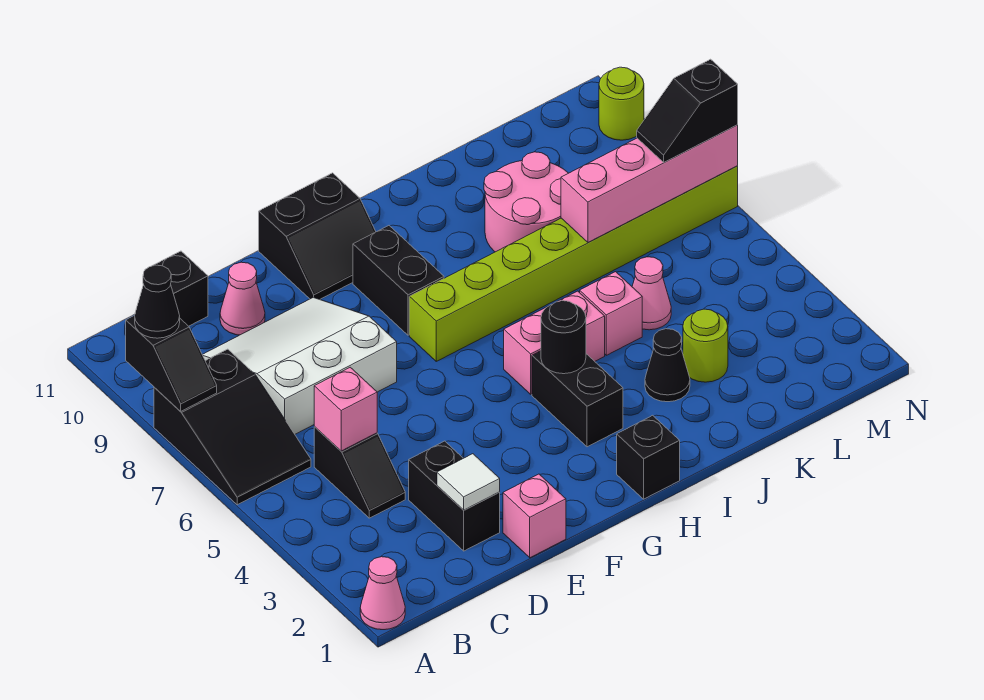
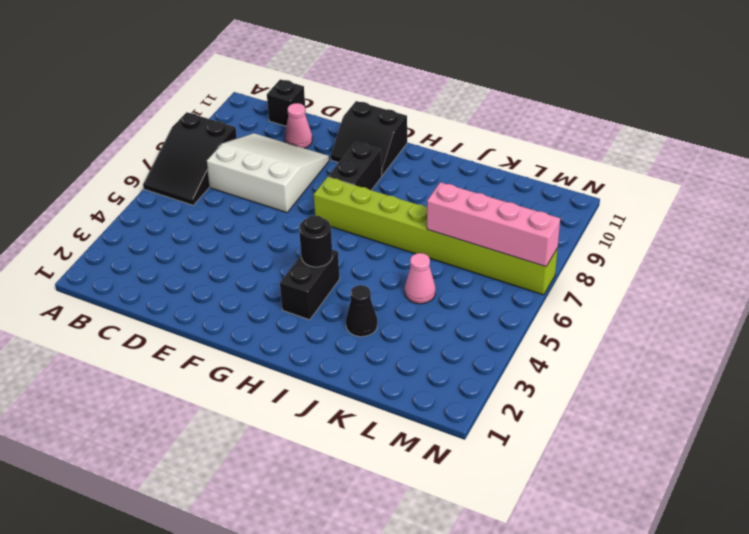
none -> pink cone A1 level 1
none -> black slope C4:C5 level 1 top 5
none -> black brick D2:D3 level 1

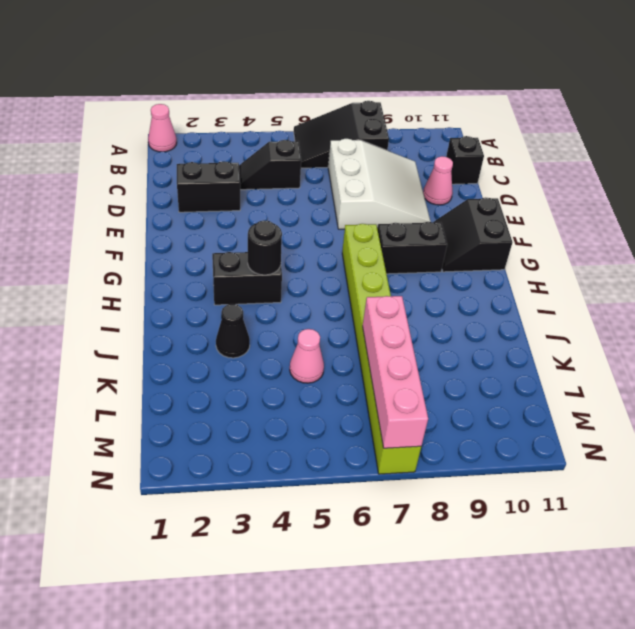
none -> pink brick E1 level 1
none -> black brick H1 level 1
none -> pink brick H5:I5 level 1

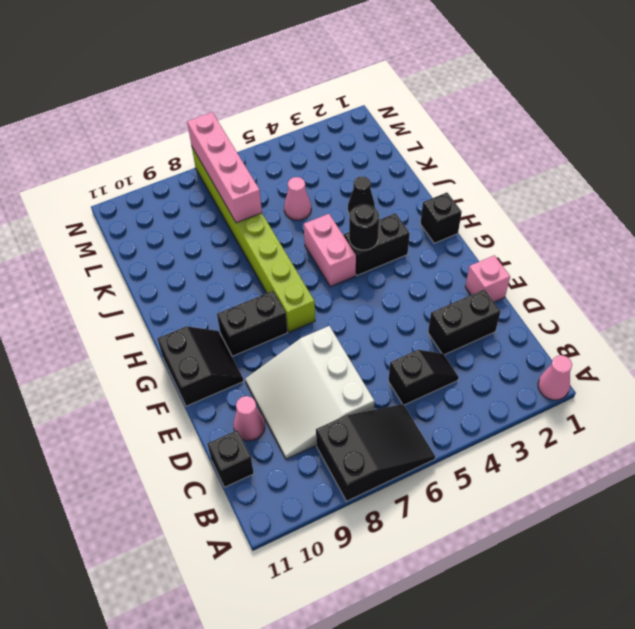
none -> pink brick J5 level 1
none -> pink round brick J8:K9 level 1
none -> lime round brick K3 level 1

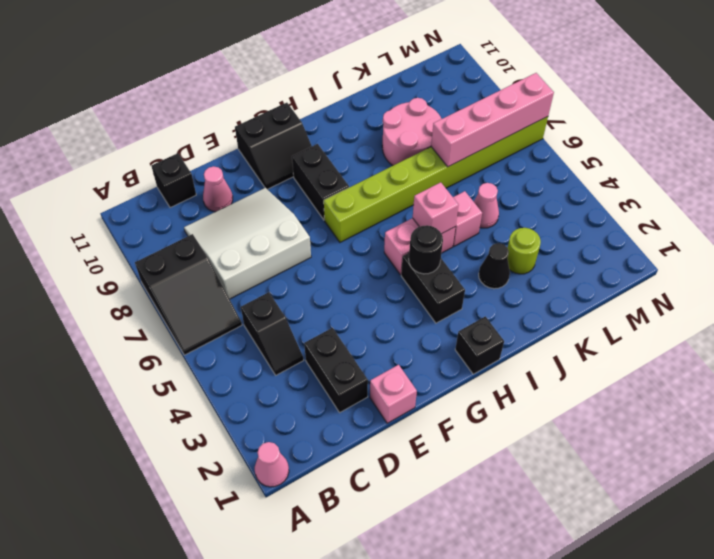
pink brick I5 level 2 -> pink brick C5 level 2
none -> lime round brick N10 level 1
none -> black slope A8:A9 level 2 top 9
none -> white tile D2 level 2

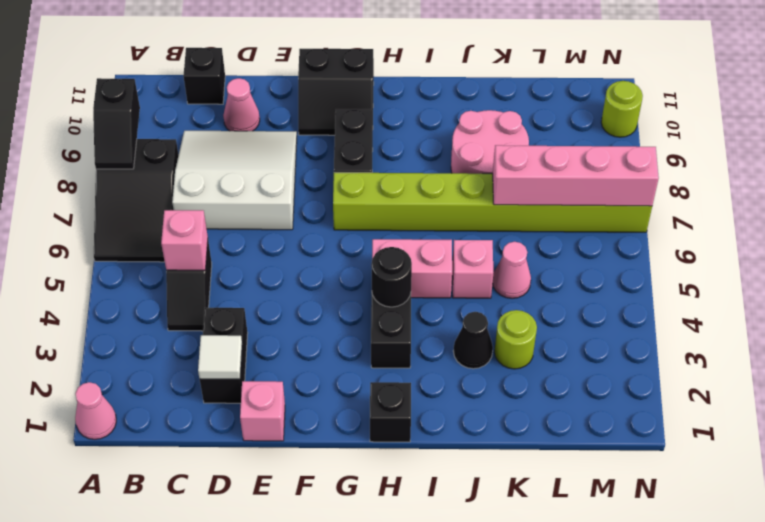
none -> black cone A9 level 3
none -> black slope M7:N7 level 3 top N

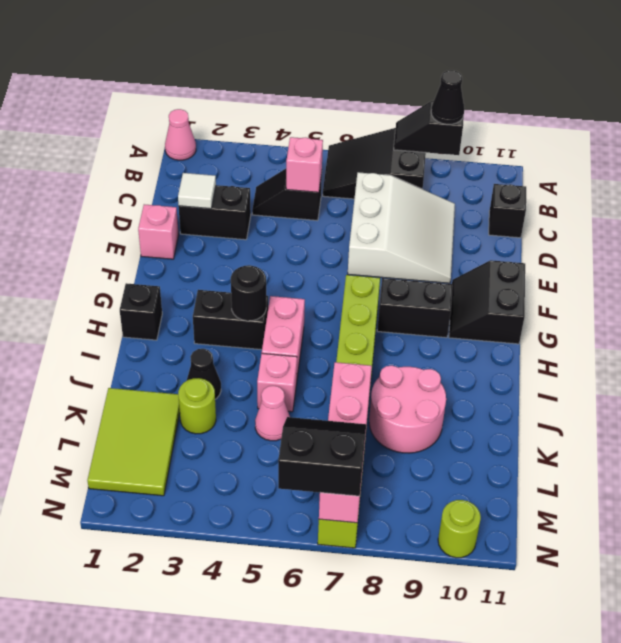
lime tile K1:M2 level 1 -> none
black slope M6:N7 level 3 top N -> black slope M7:N7 level 3 top N
none -> pink cone D10 level 1

